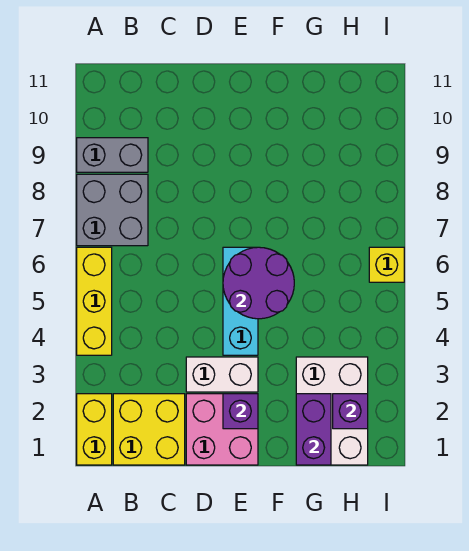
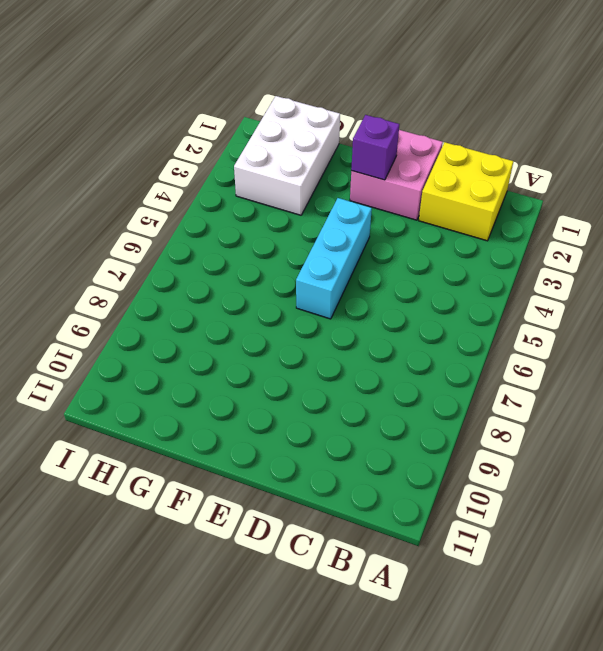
none -> yellow brick A1:A2 level 1
none -> yellow brick A4:A6 level 1
none -> grey brick A7:B8 level 1

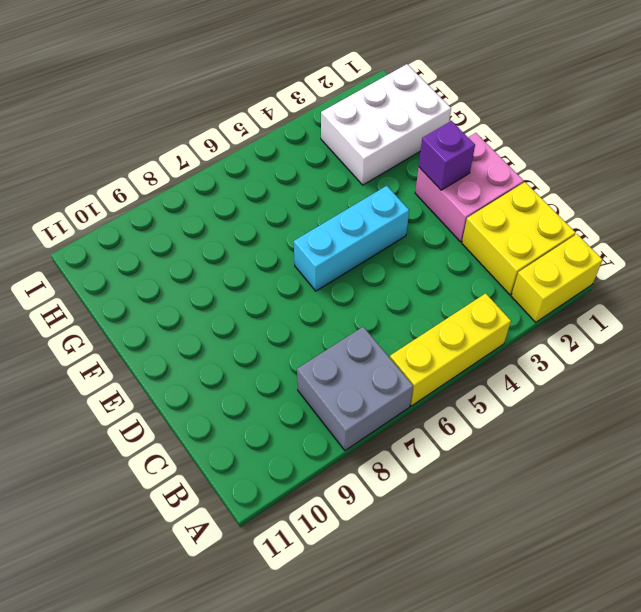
none -> grey brick A9:B9 level 1
none -> white brick D3:E3 level 1
none -> yellow brick I6 level 1

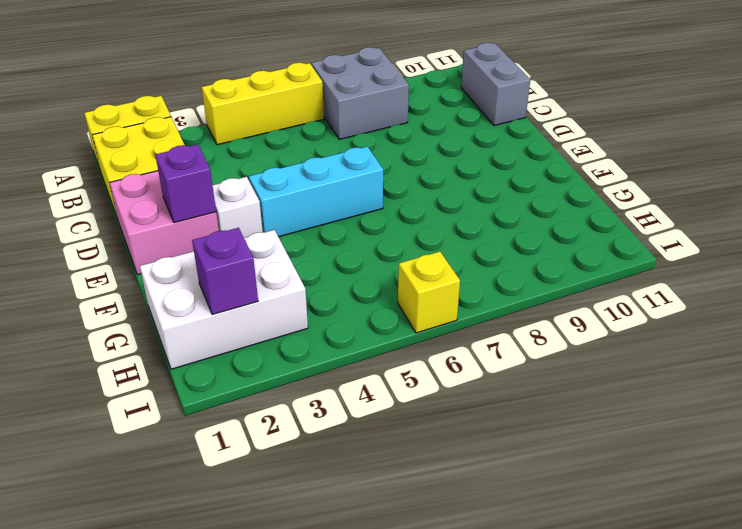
grey brick B11:C11 level 1 -> grey brick A9:B9 level 1
white brick E3 level 1 -> white brick D3:E3 level 1
none -> purple round brick E5:F6 level 2
none -> purple brick G1:G2 level 2

